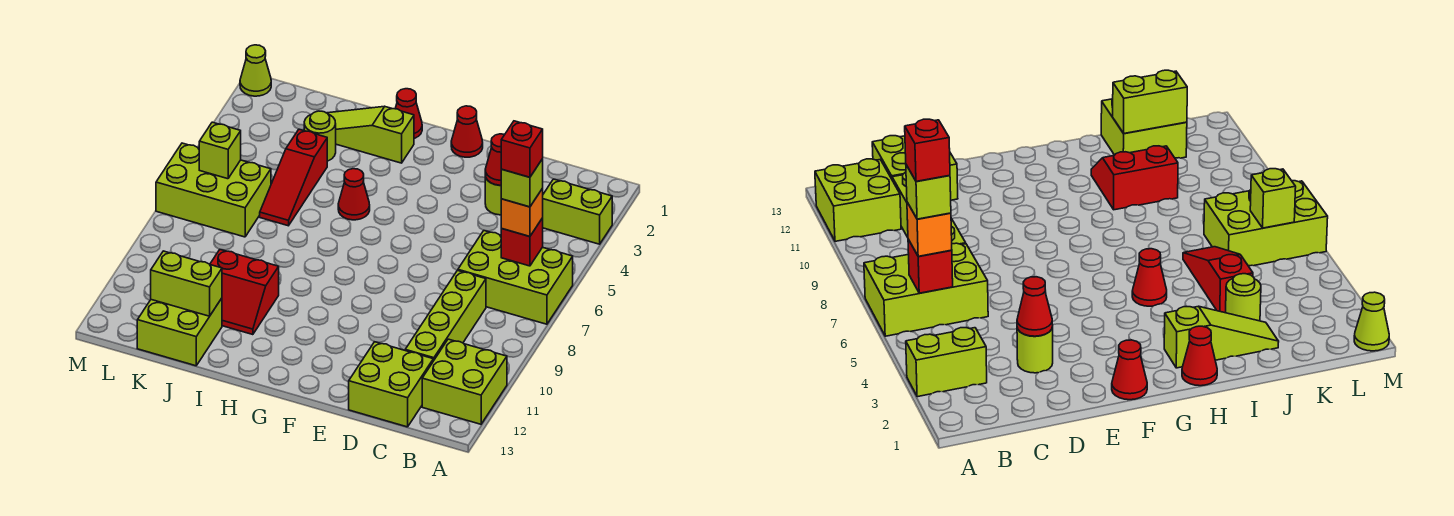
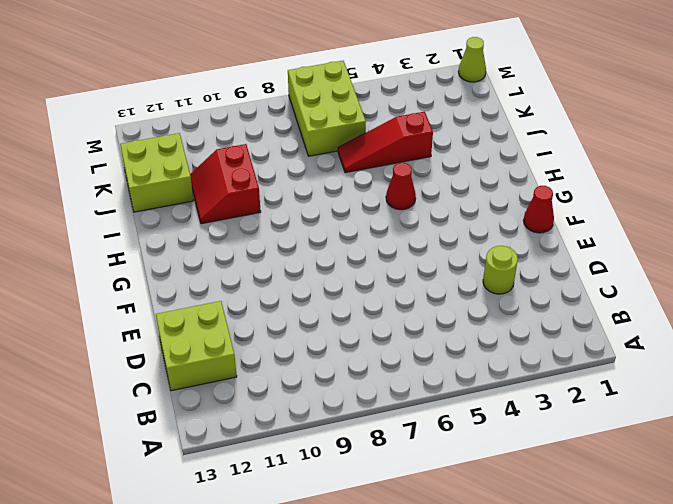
none -> lime brick A3:B3 level 1
none -> lime brick A6:C7 level 1
none -> lime brick A11:B12 level 1

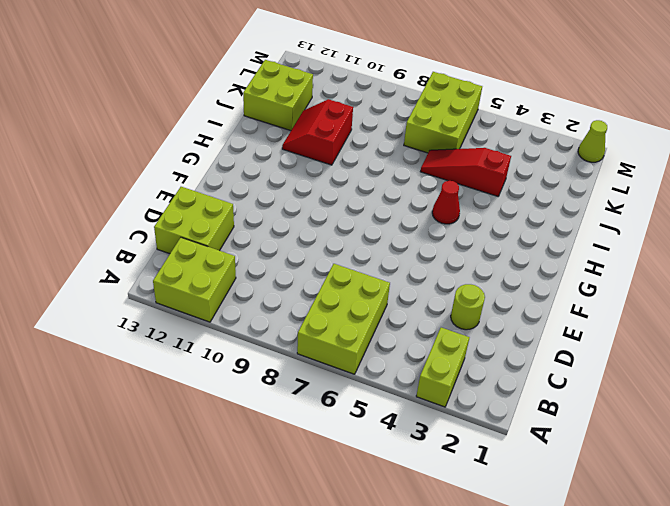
none -> lime brick C8:C11 level 1
none -> red cone F1 level 1
none -> red cone H1 level 1

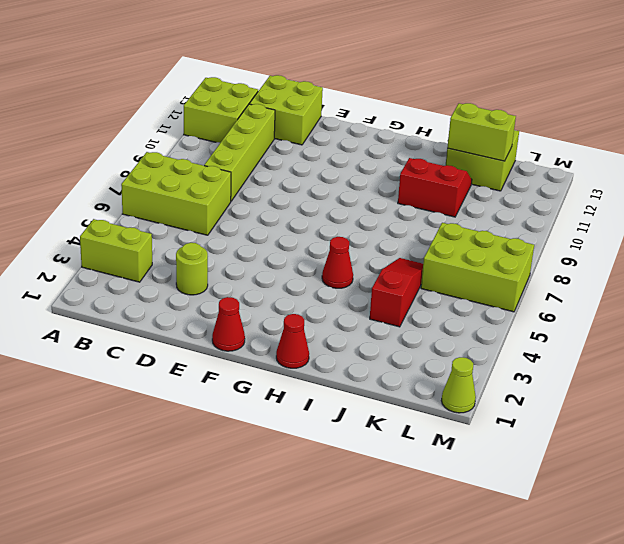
none -> lime slope H2:J2 level 1 top H
none -> lime round brick J3 level 1
none -> red brick B6 level 2

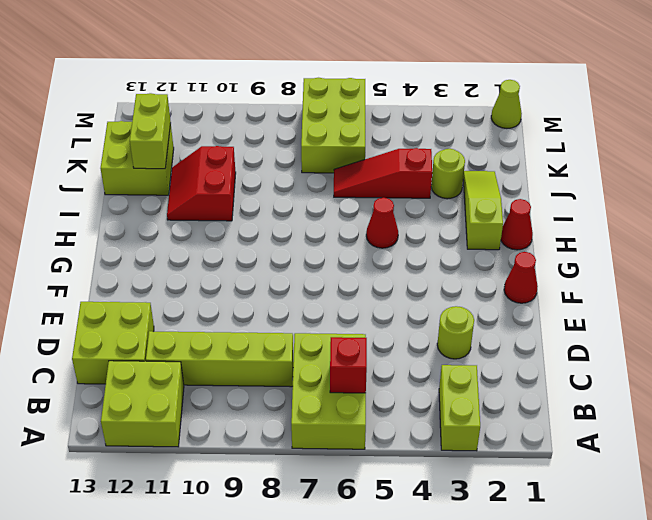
none -> red cone D3 level 2
none -> lime brick L6 level 2
none -> orange brick B6 level 3

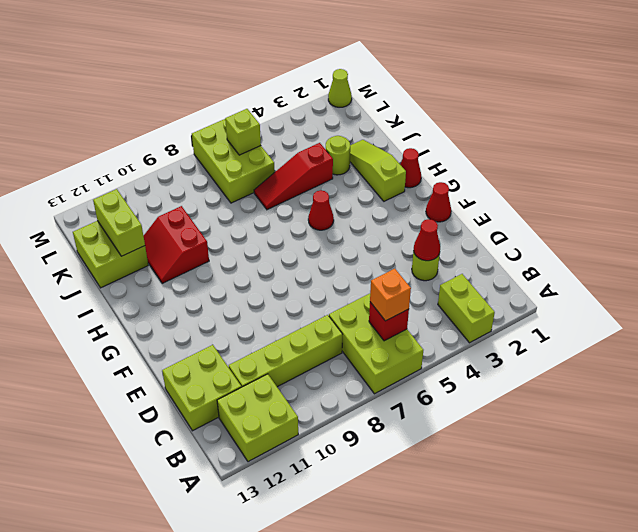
none -> lime brick B6 level 4
none -> red brick B6 level 5

